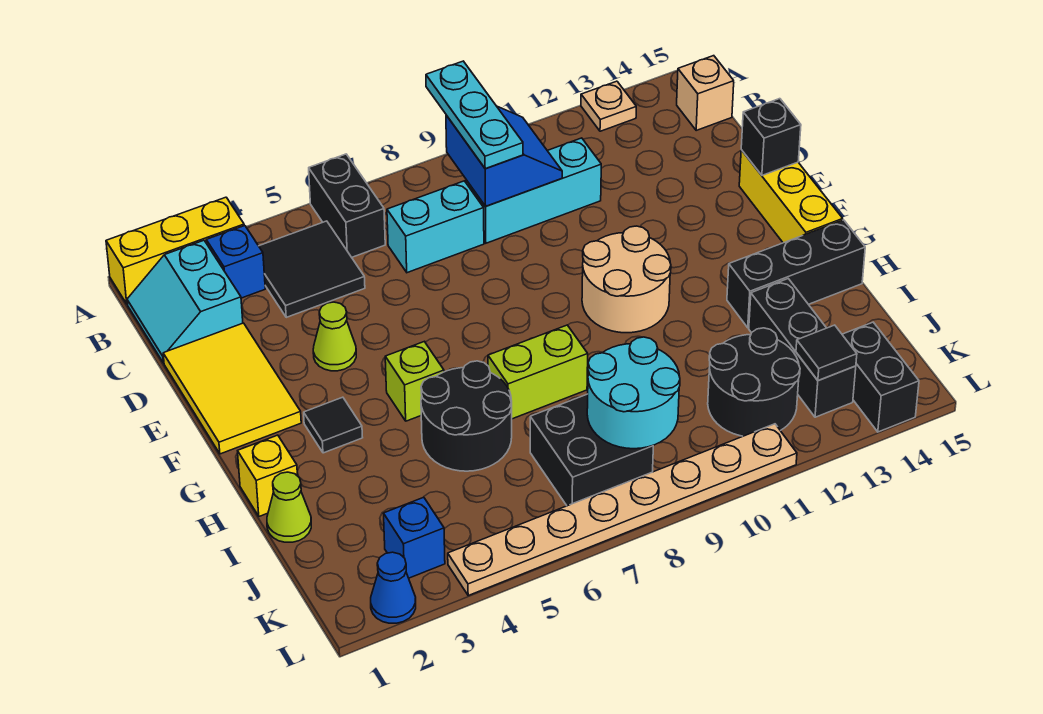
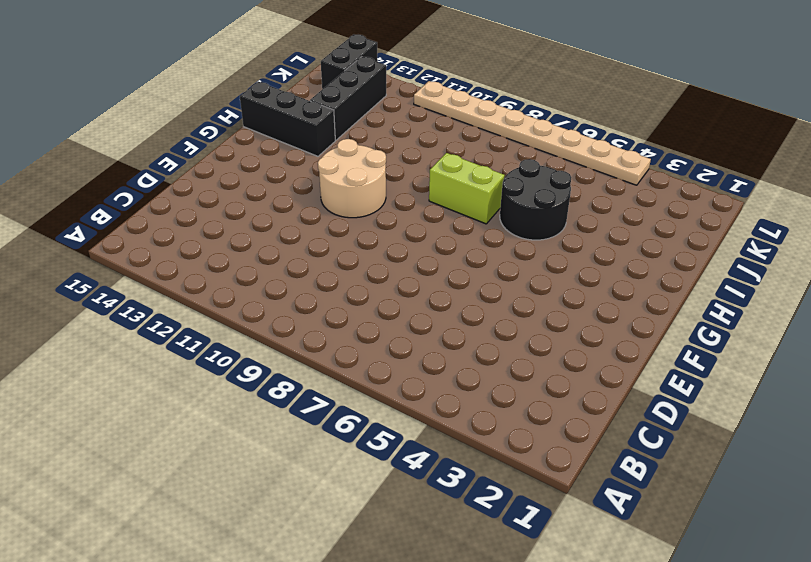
none -> yellow brick A1:A3 level 1
none -> black brick A6:B6 level 1
none -> tan plate A13 level 1
none -> cyan slope B1:C2 level 1 top 2

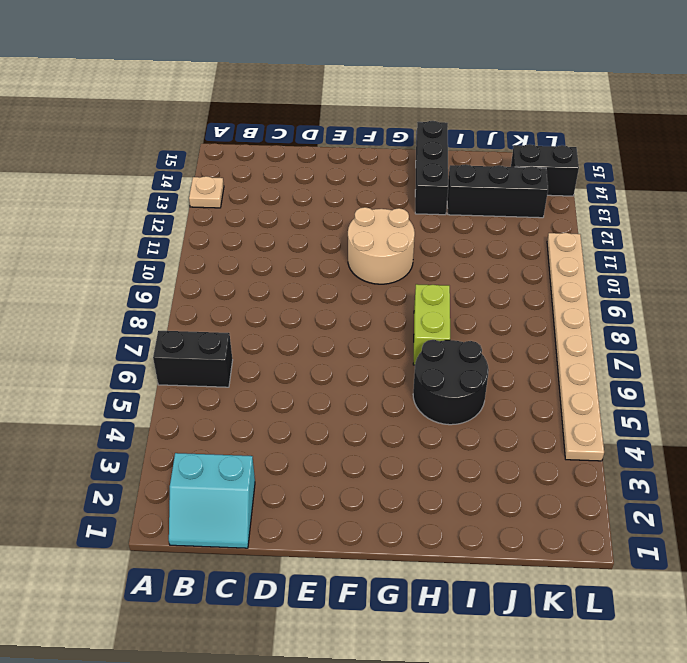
none -> yellow brick A1:A3 level 1
none -> blue brick B3 level 1
none -> black tile B4:C5 level 1
none -> tan brick B15 level 1

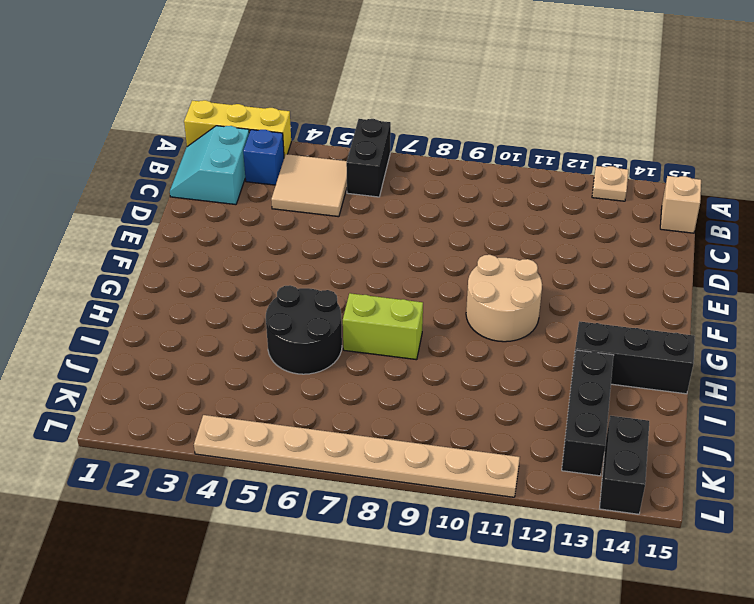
tan tile B4:C5 level 1 -> black tile B4:C5 level 1
none -> cyan brick C7:C8 level 1
none -> cyan brick C9:C11 level 1
none -> yellow tile D1:F2 level 1
none -> lime cone E4 level 1

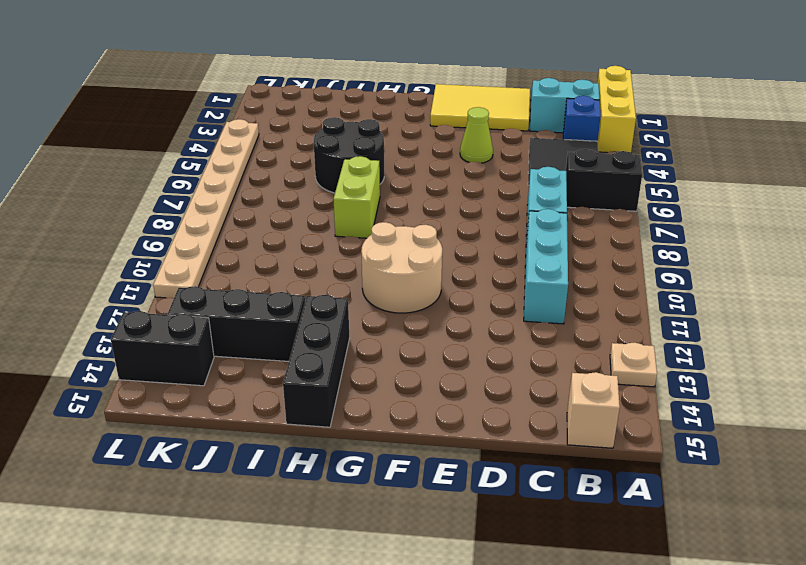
none -> yellow brick E15:G15 level 1
none -> black tile G3 level 1
none -> lime brick G5 level 1
none -> yellow brick H1 level 1

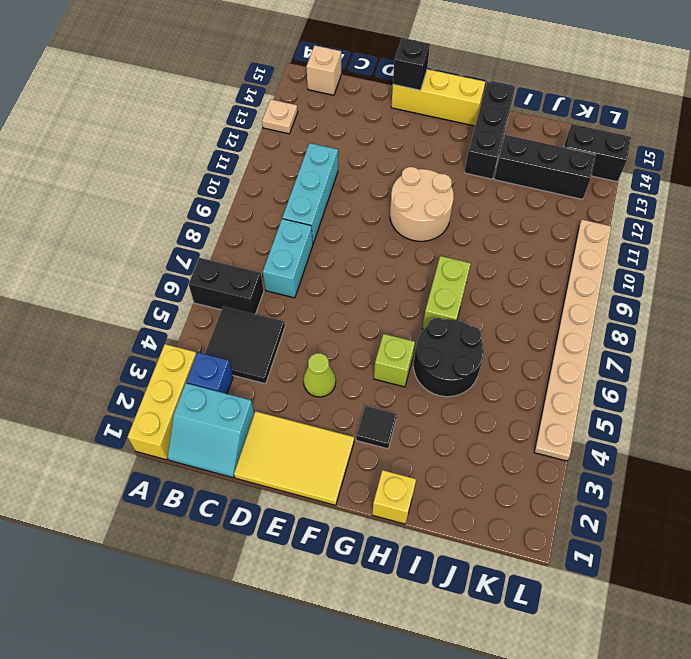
none -> lime cone I1 level 1
none -> black brick J7:K8 level 1
none -> black round brick J11:K12 level 1
none -> blue brick K3 level 1

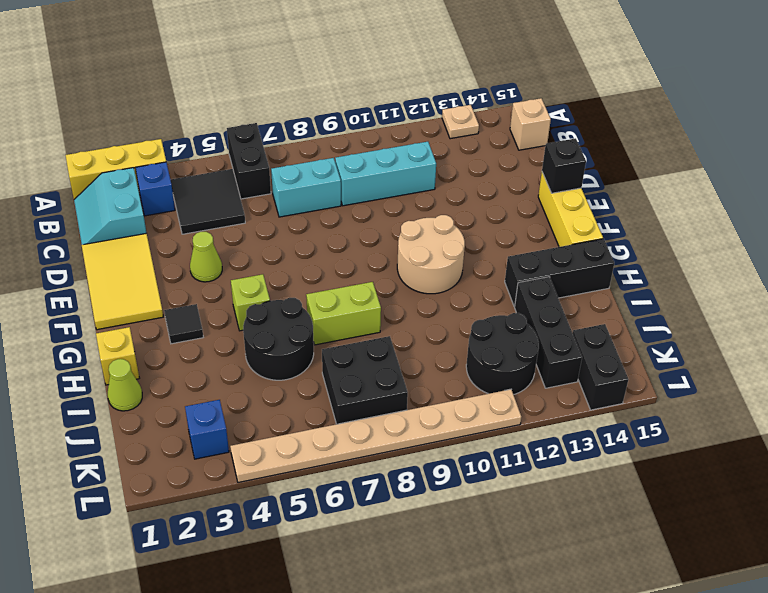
none -> blue cone L2 level 1
none -> blue slope B9:C10 level 2 top 9
none -> cyan round brick J8:K9 level 2
none -> black tile K13 level 2

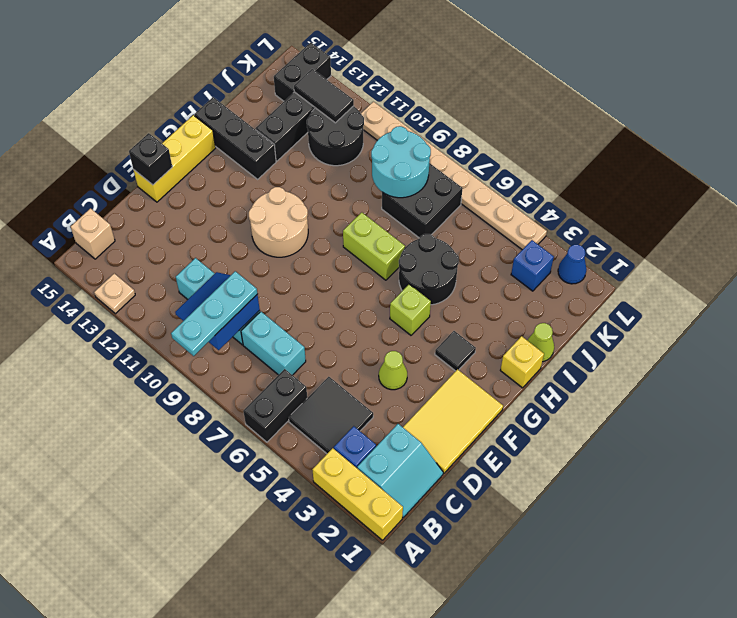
black tile K12:K13 level 2 -> black tile K13 level 2

